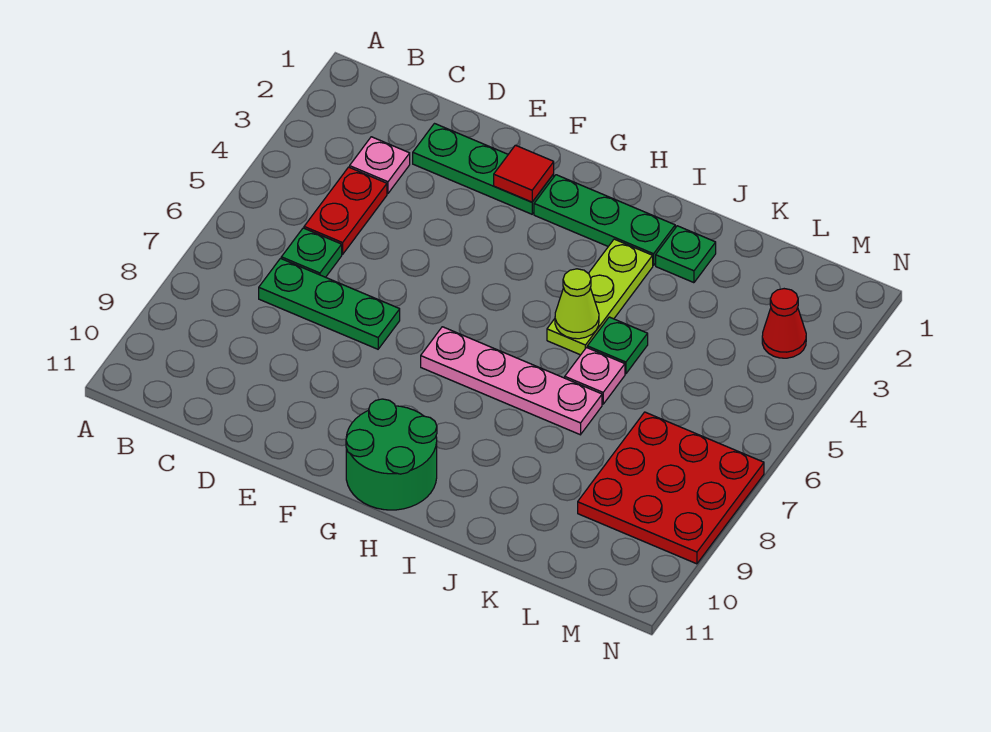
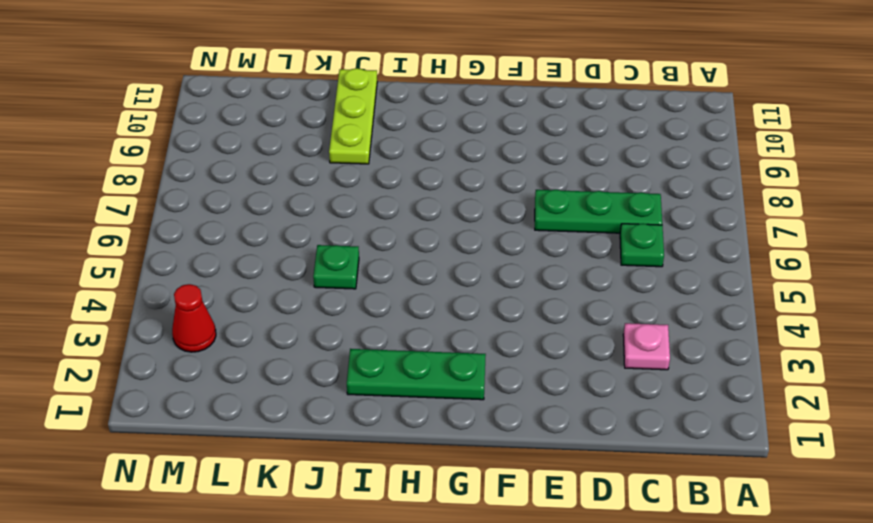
lime plate J9:J11 level 1 -> lime plate I3:I5 level 1
none -> red plate C4:C5 level 1
none -> green plate D2:F2 level 1
none -> pink plate G7:J7 level 1

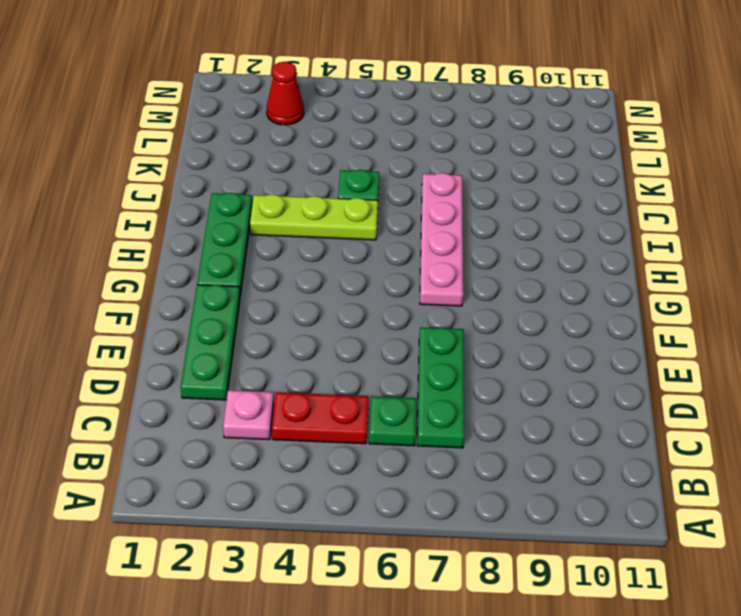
none -> green round brick G10:H11 level 1
none -> green plate J2 level 1
none -> pink plate J6 level 1

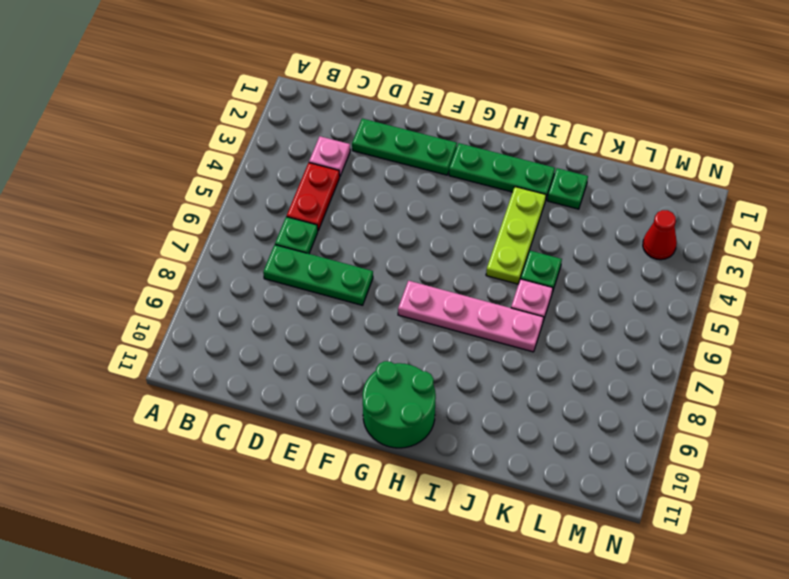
none -> red plate L7:N9 level 1
none -> red tile F2 level 2
none -> lime cone I5 level 2

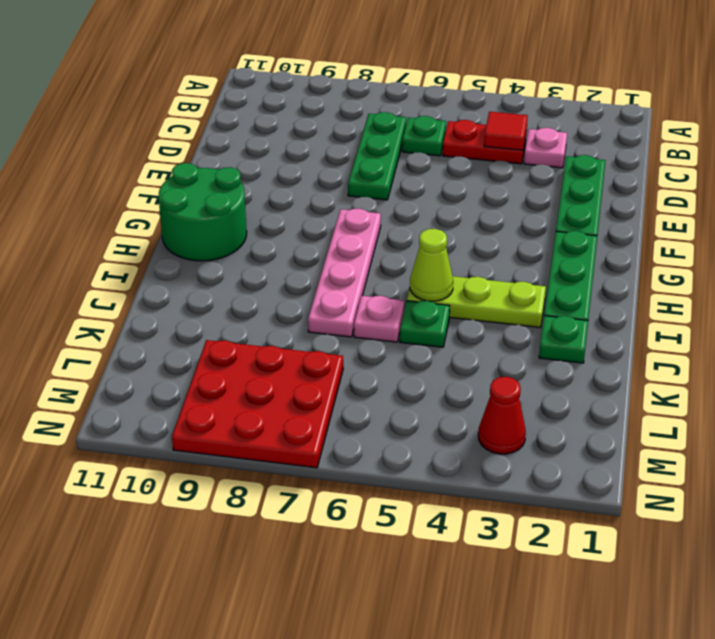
red tile C4 level 2 -> red tile F2 level 2

